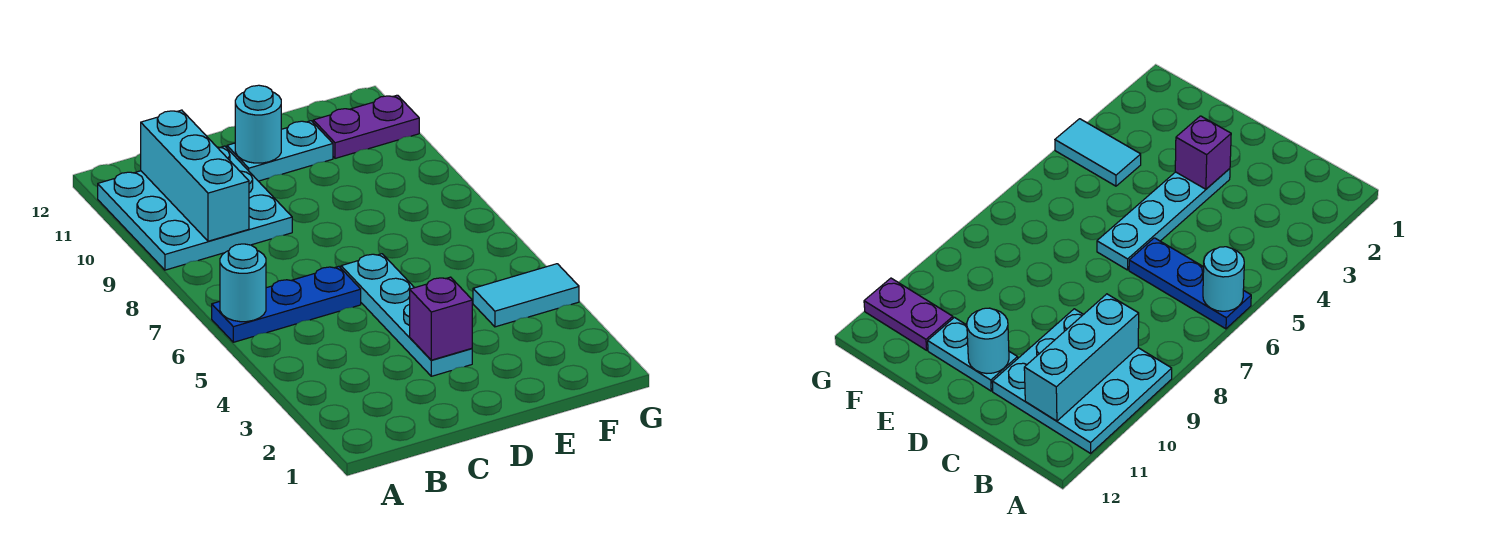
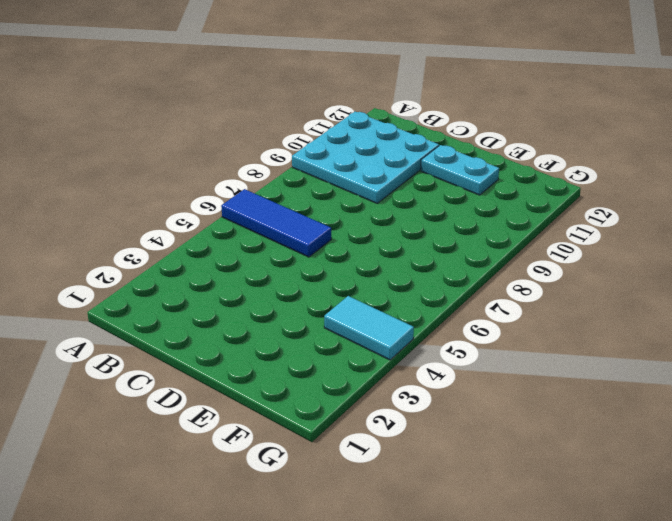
blue tile A6:C6 level 1 -> blue plate A6:C6 level 1
none -> cyan plate D3:D6 level 1
none -> purple plate F11:G11 level 1

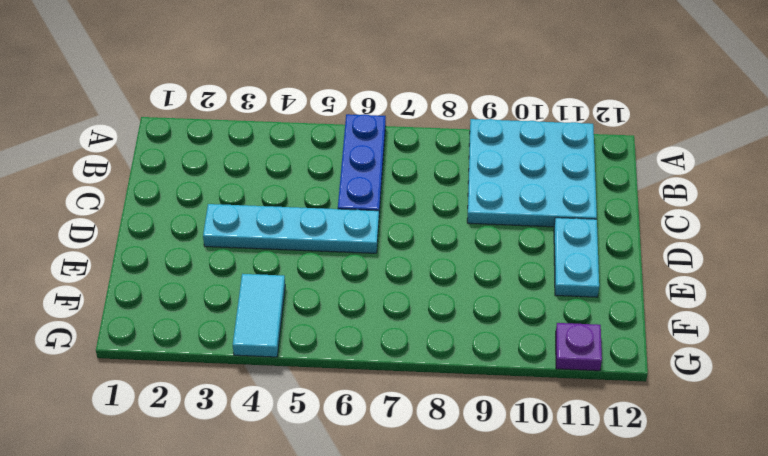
purple plate G11 level 1 -> purple plate F11:G11 level 1
none -> cyan round brick A6 level 2
none -> cyan brick B9:B11 level 2

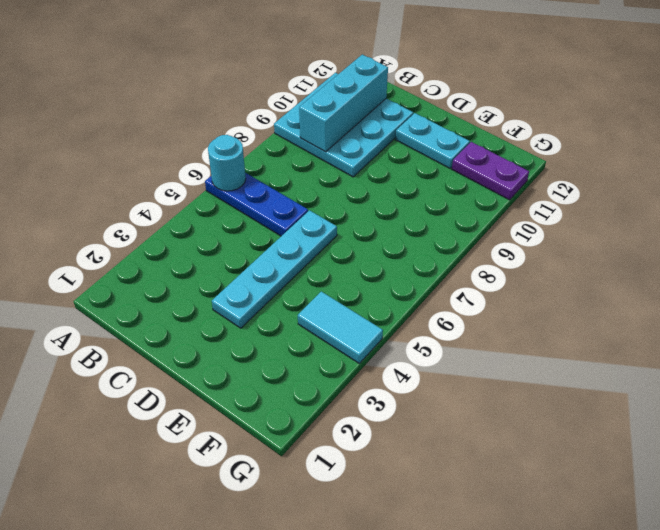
none -> purple brick D3 level 2
none -> cyan round brick D11 level 2

